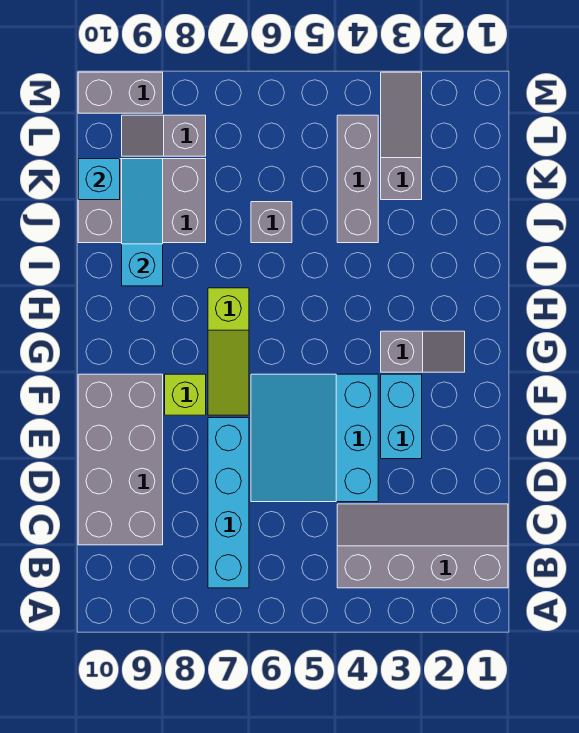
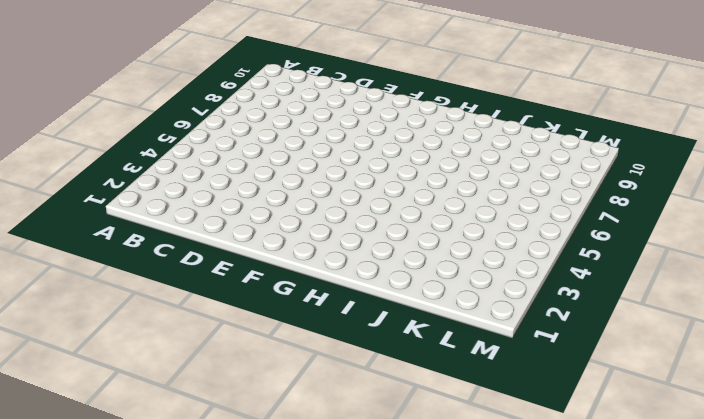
none -> grey slope B1:C4 level 1 top B
none -> cyan brick B7:E7 level 1
none -> grey brick C9:F10 level 1

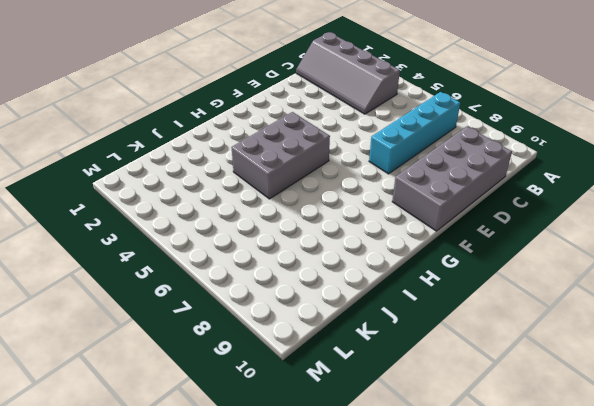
grey brick G4:I5 level 1 -> grey brick J8:K10 level 1
none -> cyan slope D4:F6 level 1 top 4
none -> cyan brick E3:F3 level 1
none -> lime slope F7:H7 level 1 top H

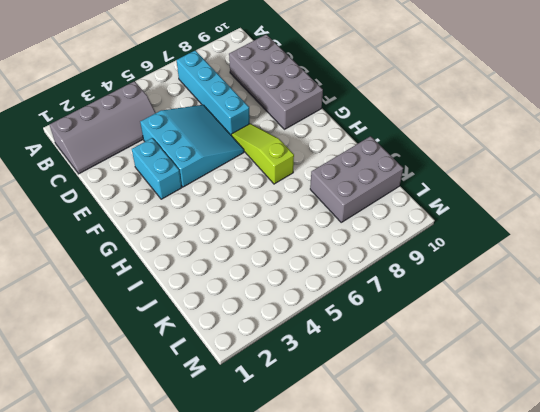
none -> lime brick F8 level 1
none -> grey slope G2:G3 level 1 top 3
none -> grey brick J4:L4 level 1

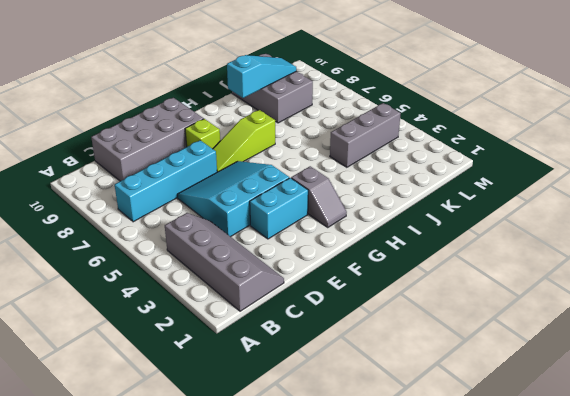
none -> grey brick J6 level 1
none -> grey slope K3:M3 level 1 top K
none -> grey slope L8:L9 level 1 top 8

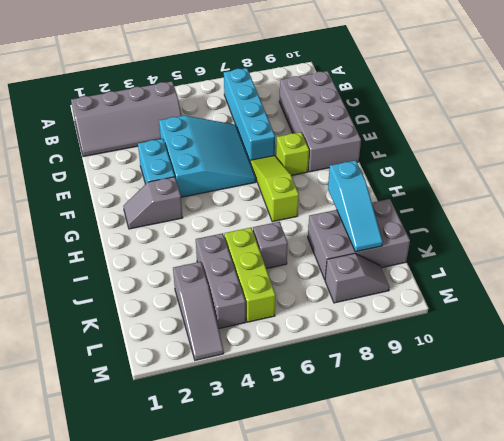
lime brick J5:L5 level 1 -> none
none -> grey brick M9:M10 level 1
none -> cyan brick K10 level 2

